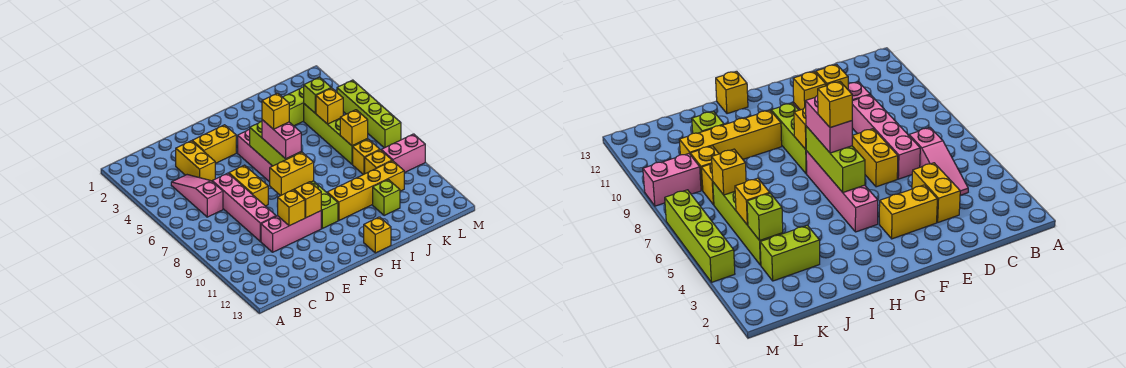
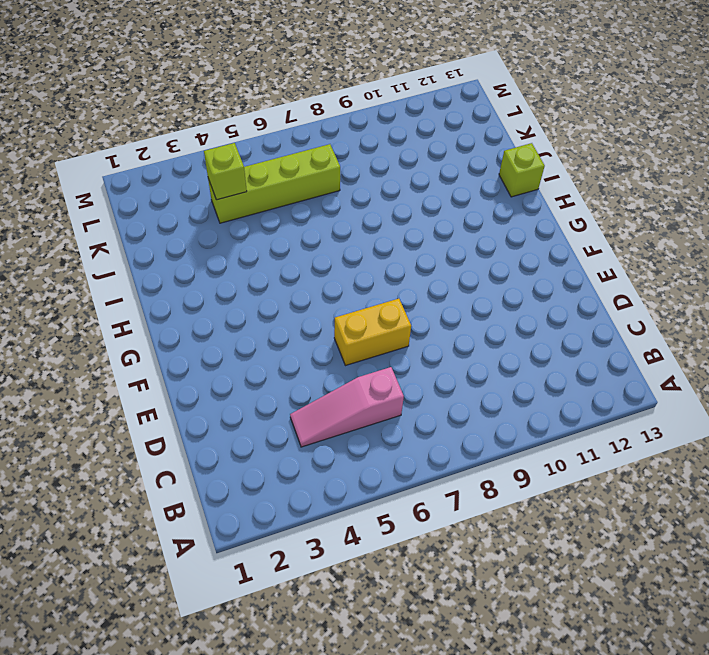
lime brick I13 level 1 -> lime brick J11 level 1
none -> yellow brick D3:D4 level 1
none -> pink brick D6:D9 level 1
none -> pink brick D10:F10 level 1

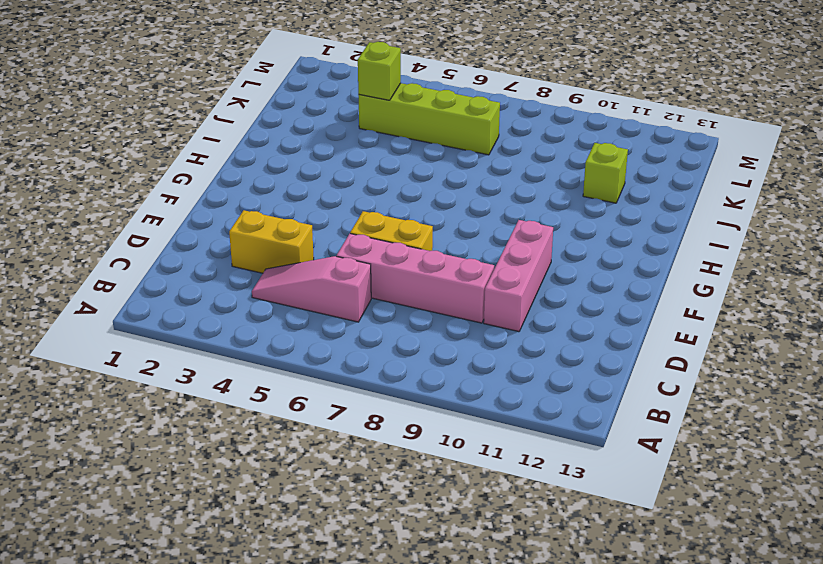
none -> yellow brick E3:F3 level 1
none -> pink brick G4:G7 level 1
none -> lime brick G8:G10 level 1

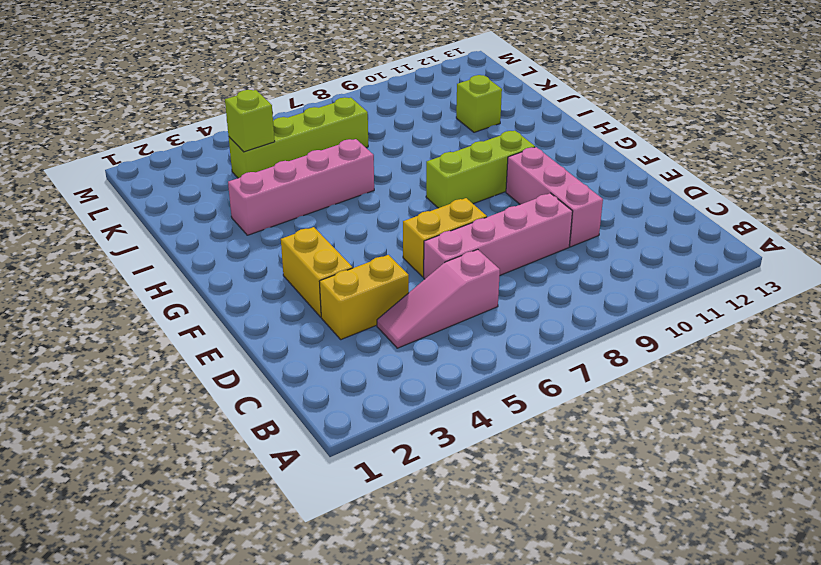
pink brick I3:I6 level 1 -> pink brick G4:G7 level 1
none -> yellow brick H10:K10 level 1
none -> yellow brick H13 level 1
none -> lime brick J3:K3 level 1

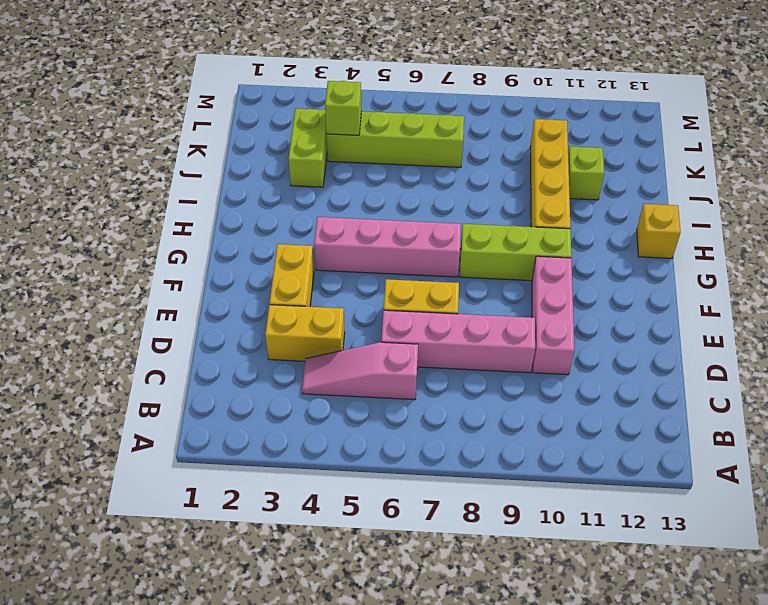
none -> yellow brick K8 level 1
none -> yellow brick K9 level 1
none -> pink brick L9:M9 level 1

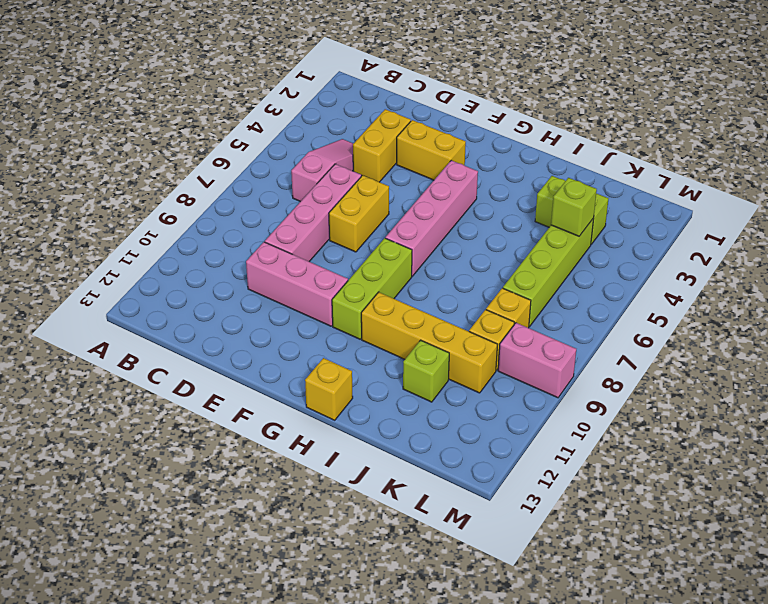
none -> lime brick M4:M7 level 1
none -> yellow brick E10 level 2
none -> yellow brick F8:G8 level 2

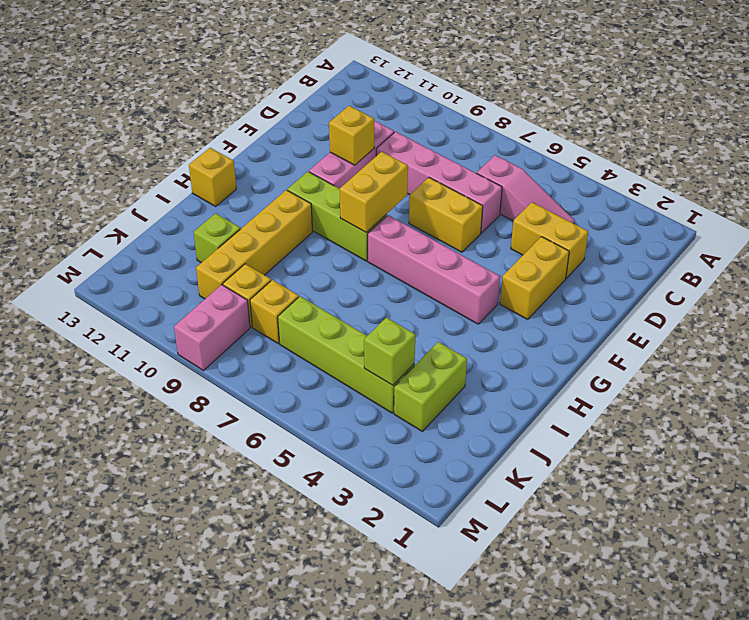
none -> lime brick M4:M7 level 1
none -> yellow brick F10 level 2
none -> lime brick G5:G7 level 2

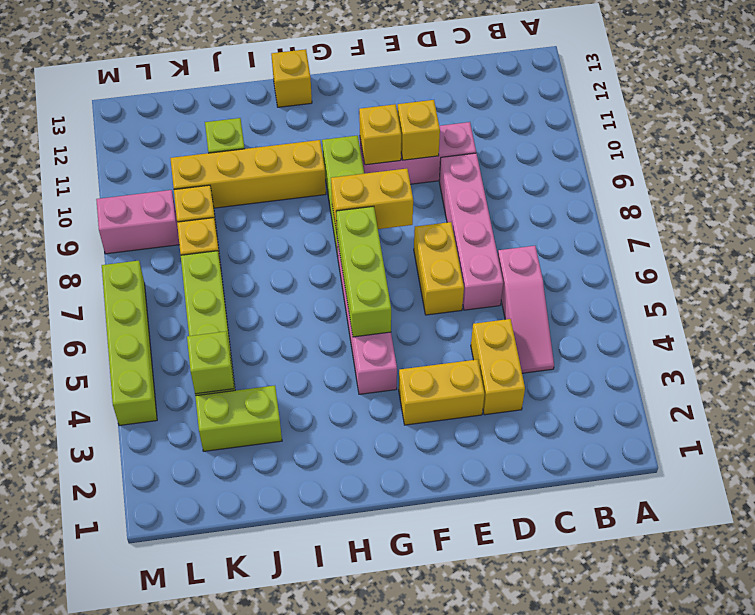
none -> yellow brick K5 level 2
none -> yellow brick K7 level 2
none -> pink brick G6:G7 level 3

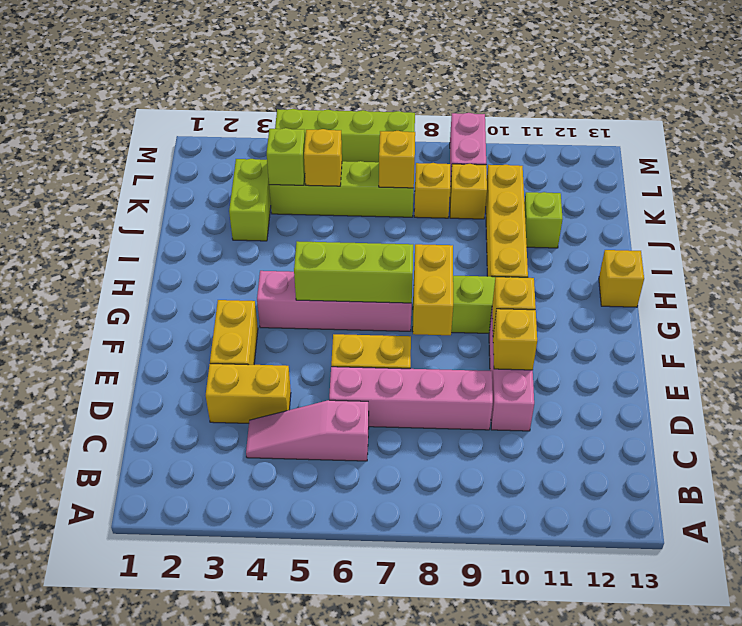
none -> pink brick G6:G7 level 3
none -> yellow brick G6 level 4

